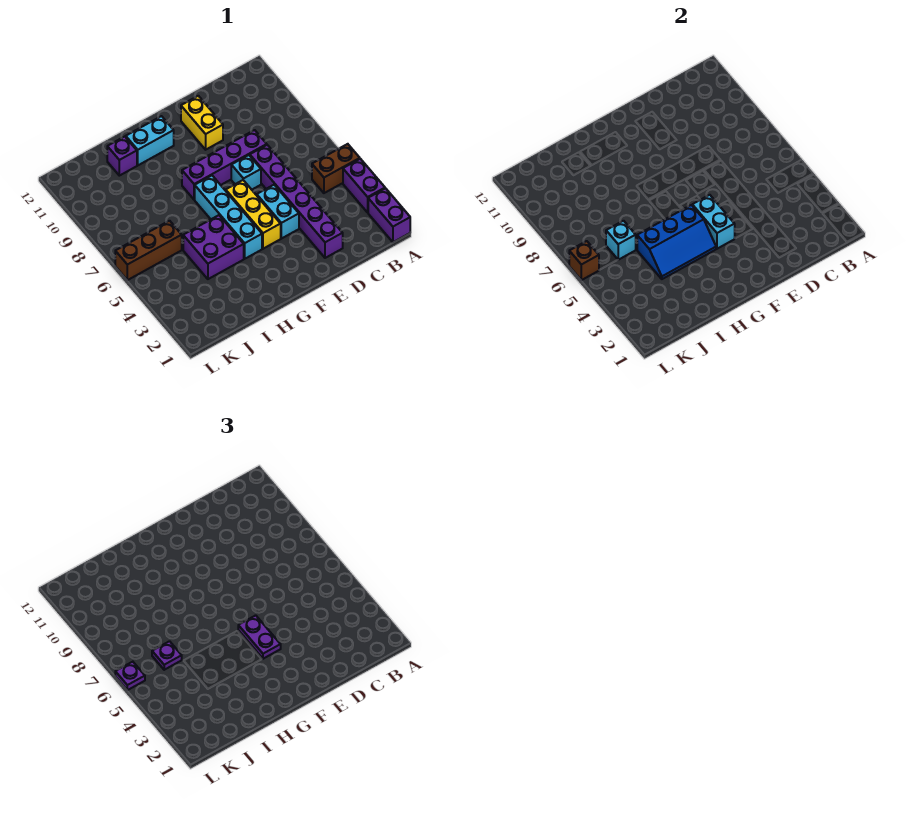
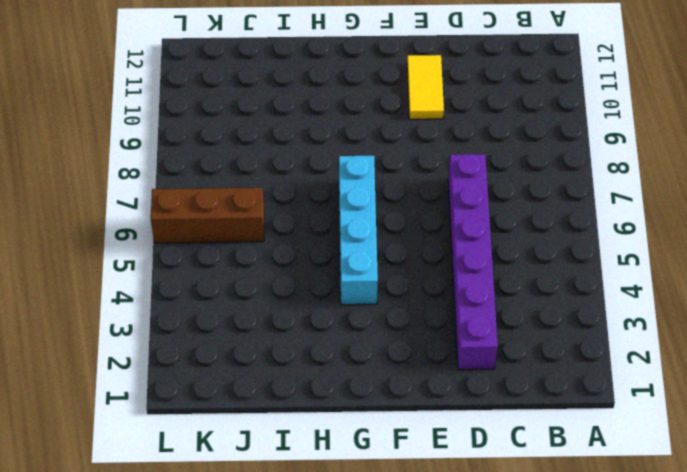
yellow tile E10:E11 level 1 -> yellow brick E10:E11 level 1
none -> purple brick A1:A2 level 1
none -> purple brick A3:A4 level 1
none -> brown brick A5:B5 level 1

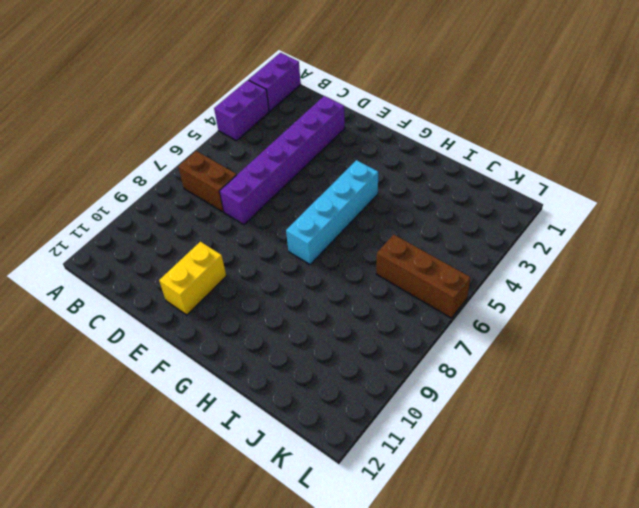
brown brick B7:C7 level 1 -> brown brick A5:B5 level 1
none -> purple brick D8:G8 level 1
none -> cyan brick E4:E5 level 1
none -> cyan brick E7 level 1

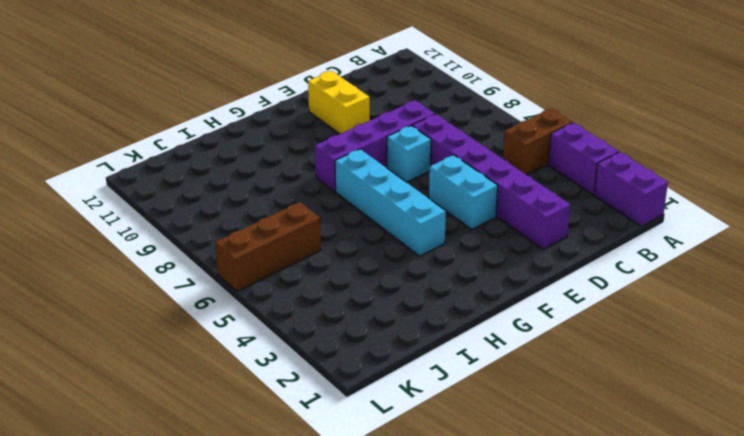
none -> yellow brick F4:F6 level 1
none -> cyan brick G11:H11 level 1
none -> purple brick H4:I5 level 1

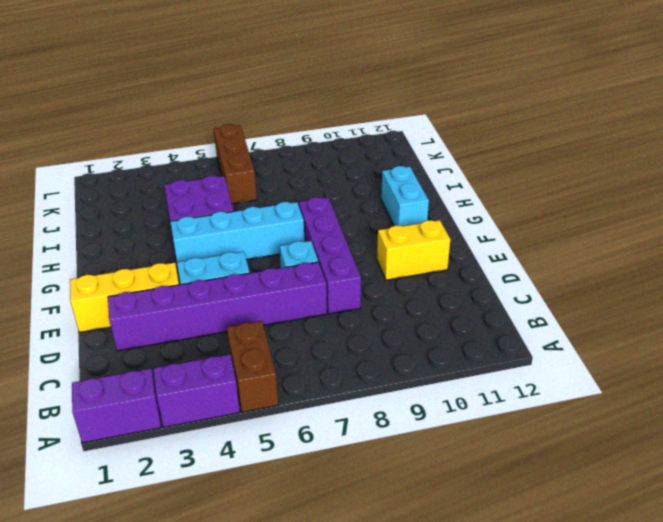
yellow brick E1:E3 level 1 -> yellow brick F4:F6 level 1
none -> purple brick I11 level 1
none -> cyan brick F4:F5 level 2
none -> blue slope G4:I5 level 2 top 5

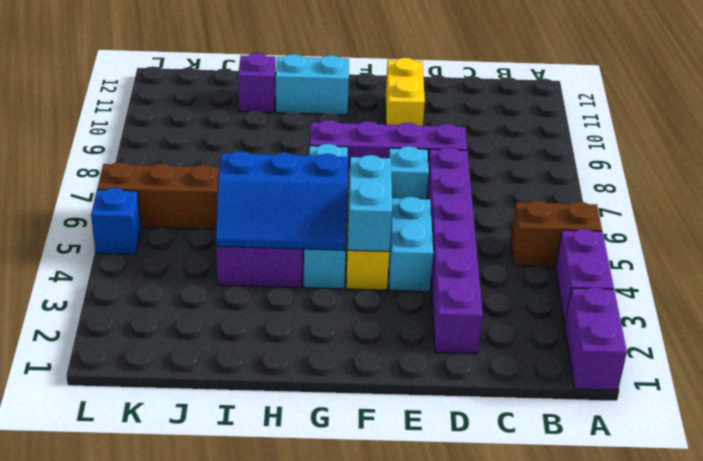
blue brick L5 level 1 -> none
none -> cyan brick J6 level 2
none -> brown brick L6 level 2
none -> purple plate F4:F5 level 3

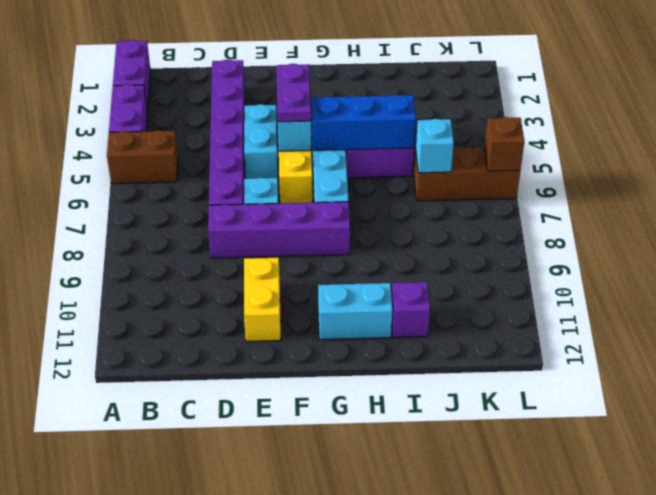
none -> purple plate J6 level 3
none -> purple plate L6 level 3

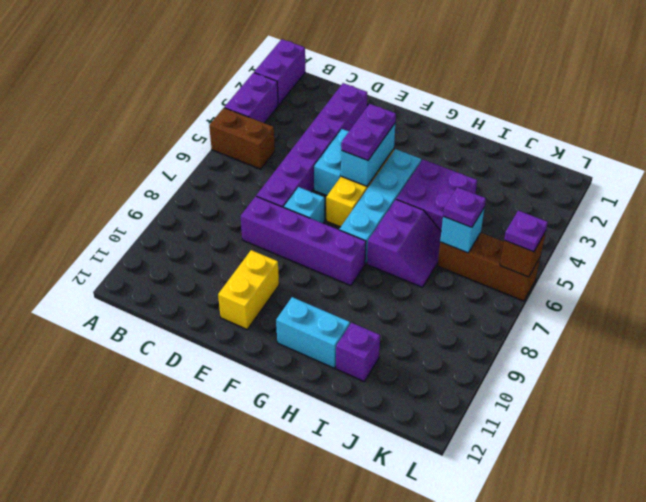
purple slope H6:I7 level 1 top H -> none
none -> blue slope G4:I5 level 2 top 5

